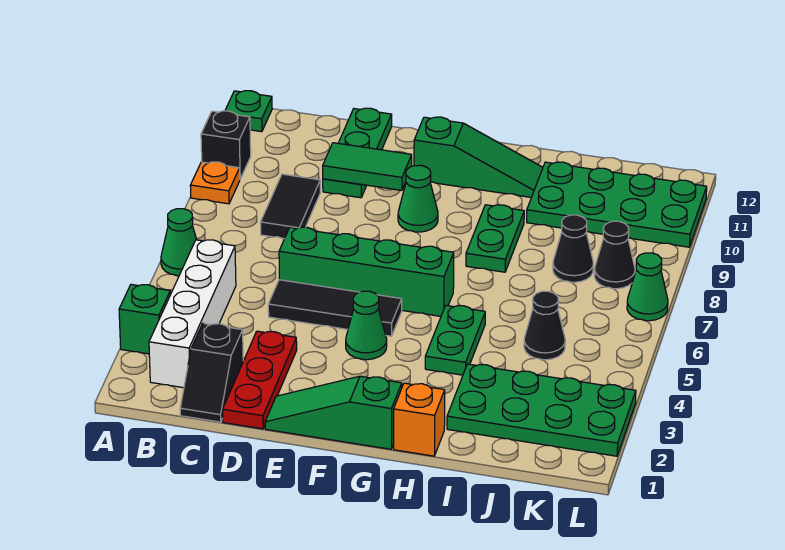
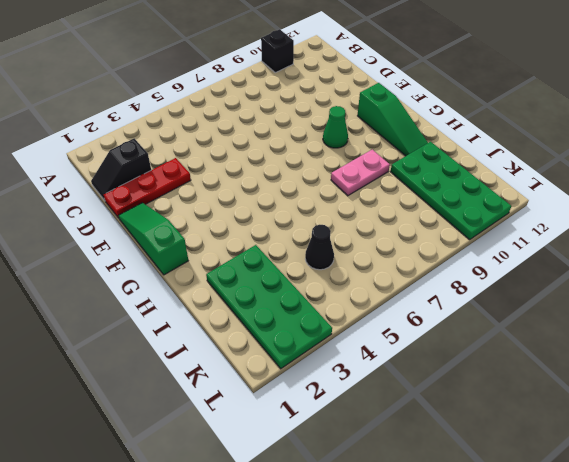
pink plate H8:H9 level 1 -> green plate H8:H9 level 1
none -> green brick A3 level 1
none -> green cone A6 level 1
none -> orange plate A9 level 1

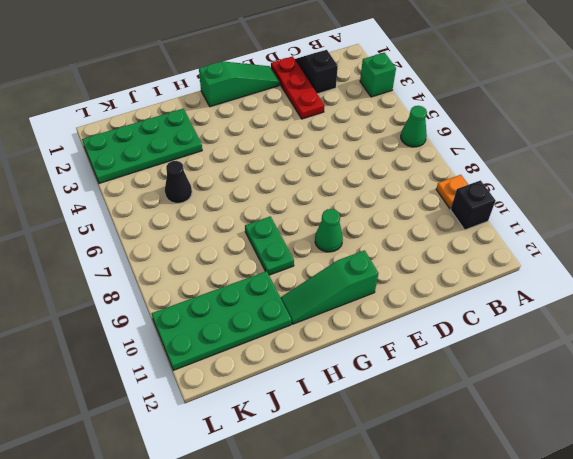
none -> green plate A12 level 1
none -> white brick B2:B5 level 1
none -> black tile C8:C9 level 1

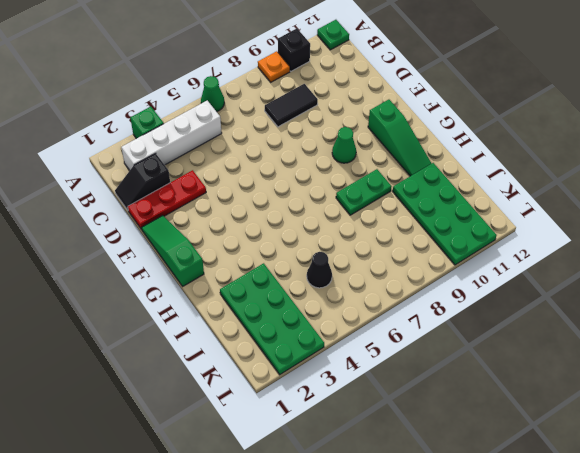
none -> black tile D5:F5 level 1
none -> green brick D6:G6 level 1
none -> green plate D10:D12 level 1

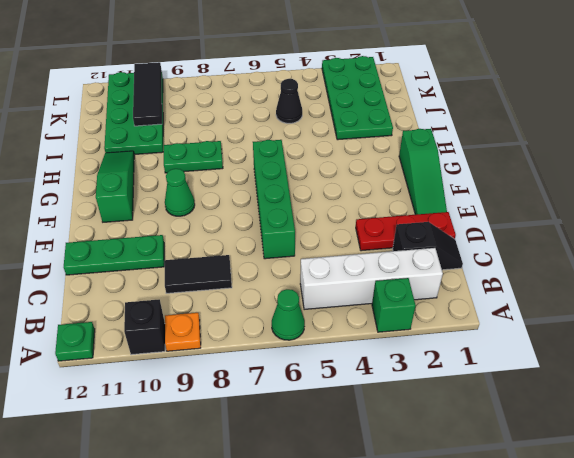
black tile J10:L10 level 2 -> black tile D5:F5 level 1
none -> green cone F4 level 1
none -> orange brick H1 level 1
none -> green plate H4:H5 level 1

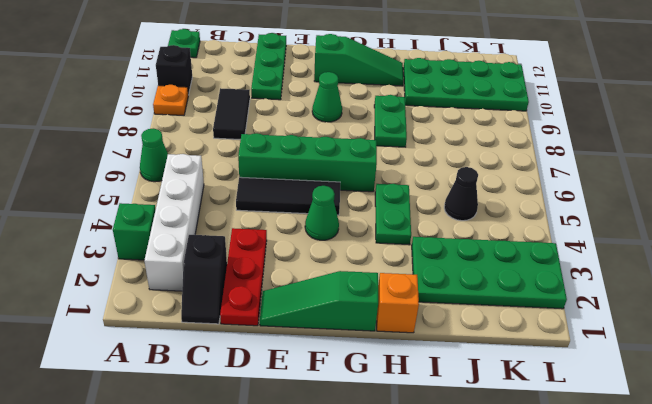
none -> black cone J8 level 1
none -> black cone K8 level 1
none -> green cone L7 level 1

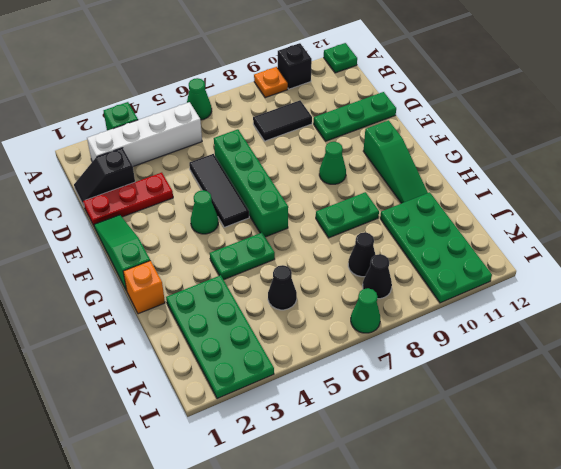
none -> green tile D10:E10 level 2

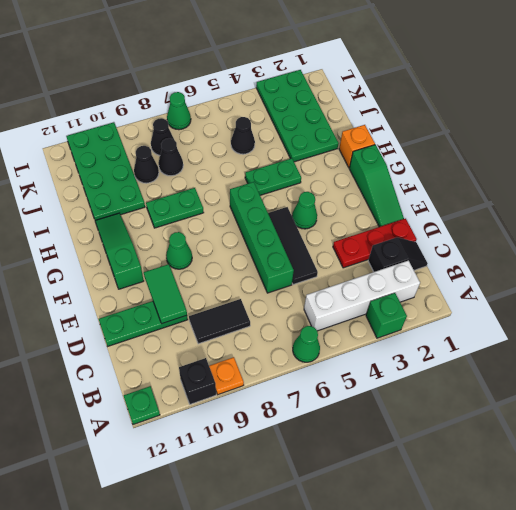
black cone J9 level 1 -> none

